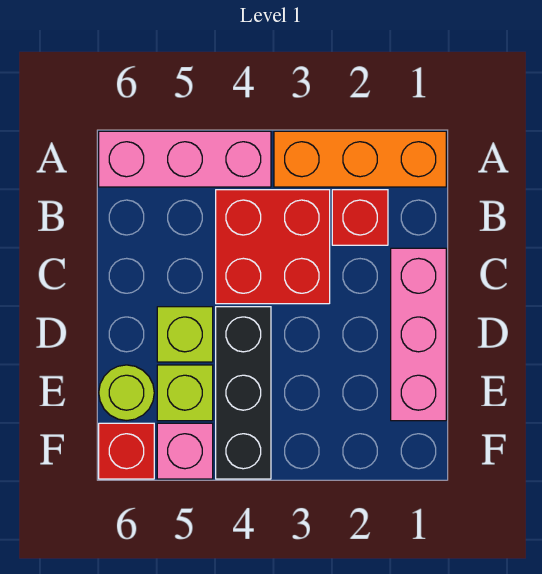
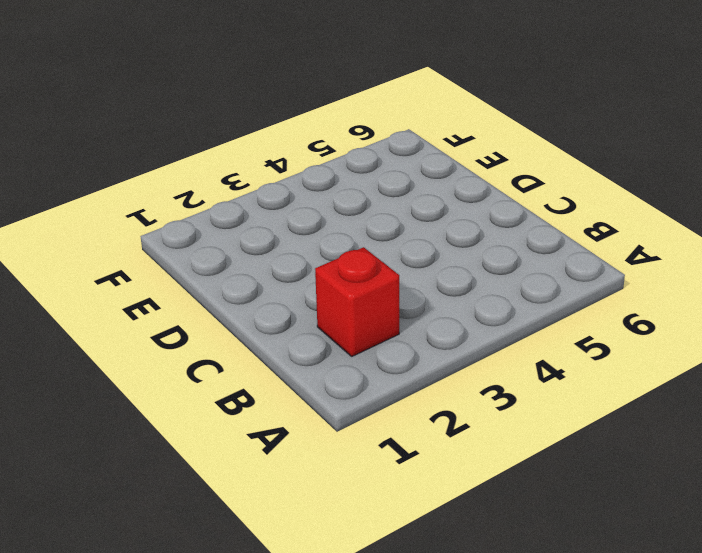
none -> orange brick A1:A3 level 1
none -> pink brick A4:A6 level 1

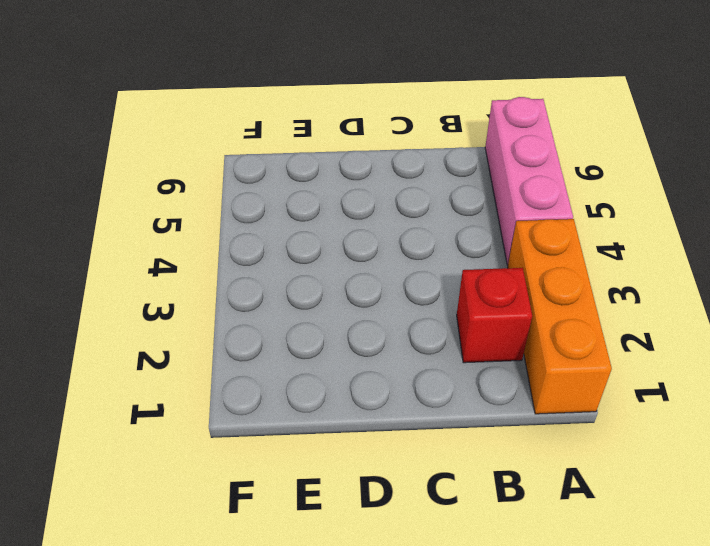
none -> red brick B3:C4 level 1
none -> pink brick C1:E1 level 1

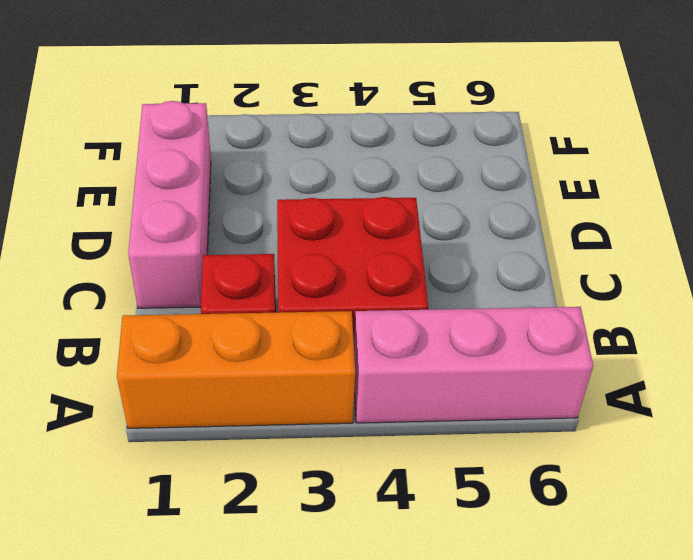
none -> black brick D4:F4 level 1
none -> lime brick D5 level 1

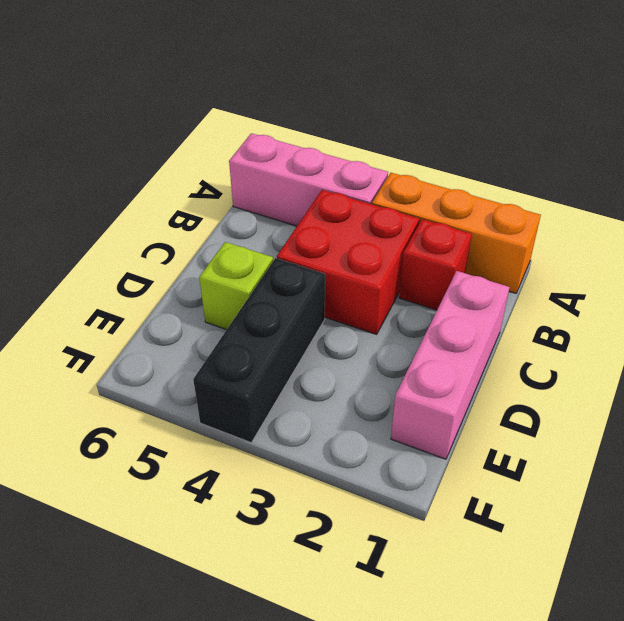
none -> lime brick E5 level 1
none -> lime round brick E6 level 1

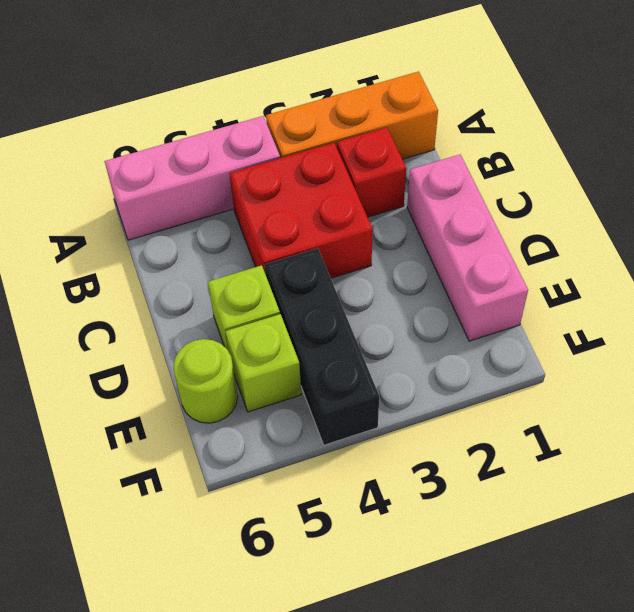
none -> pink brick F5 level 1
none -> red brick F6 level 1

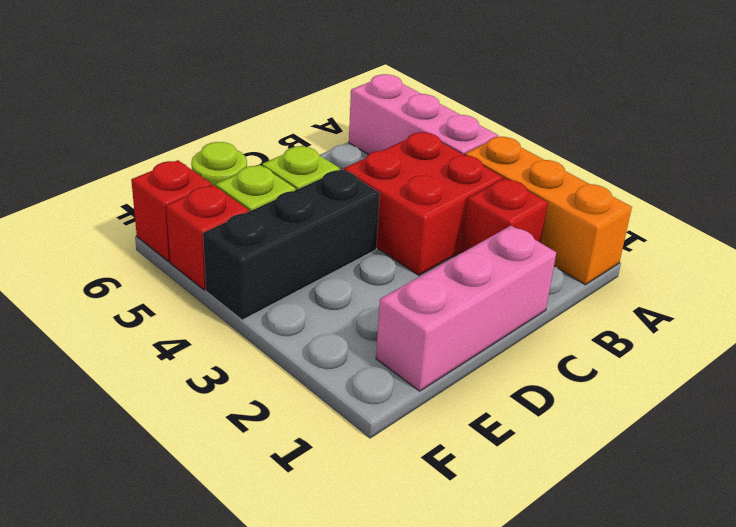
red brick F5 level 1 -> pink brick F5 level 1

